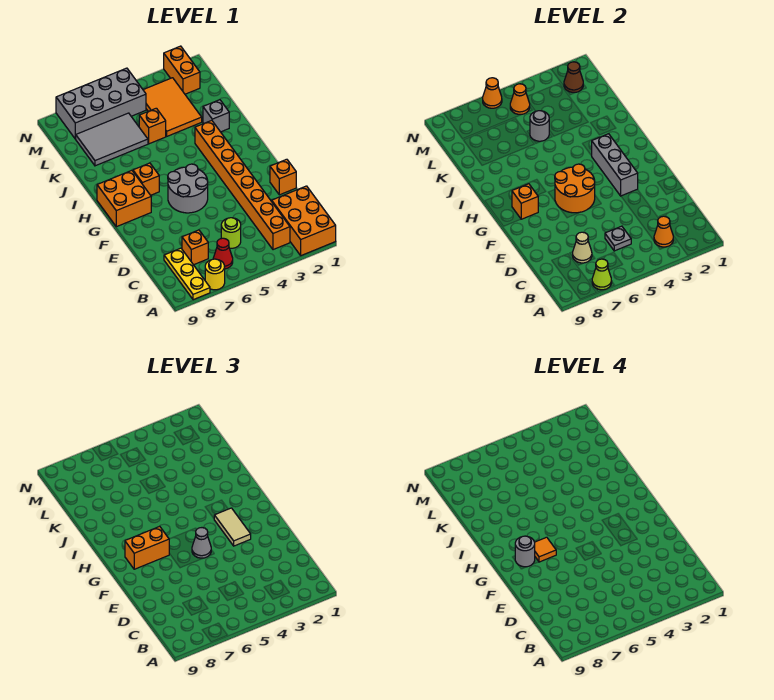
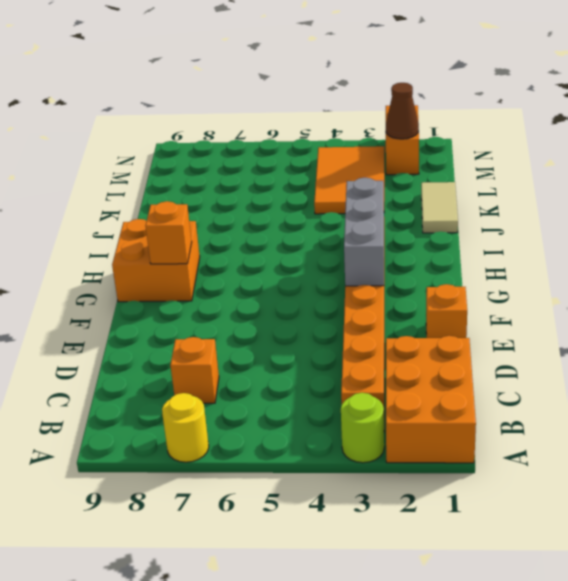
lime round brick A3 level 1 -> lime round brick C5 level 1
tan tile J1:K1 level 1 -> tan tile F3:G3 level 3
none -> yellow plate A8:C8 level 1
none -> red cone B6 level 1
none -> grey round brick F5:G6 level 1
none -> orange brick H7 level 1

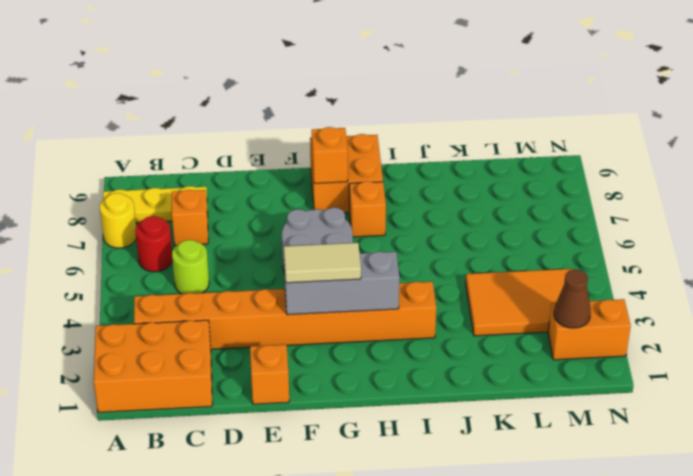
red round brick B6 level 1 -> red cone B6 level 1
none -> grey brick J2 level 1
none -> orange brick K5 level 1
none -> grey tile K6:L8 level 1
none -> grey brick M5:N8 level 1

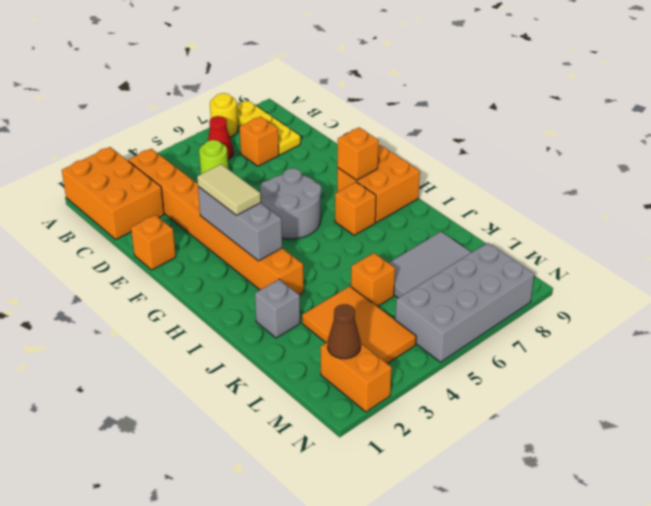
none -> lime cone A7 level 2
none -> orange cone B3 level 2
none -> grey plate C5 level 2
none -> tan cone C7 level 2

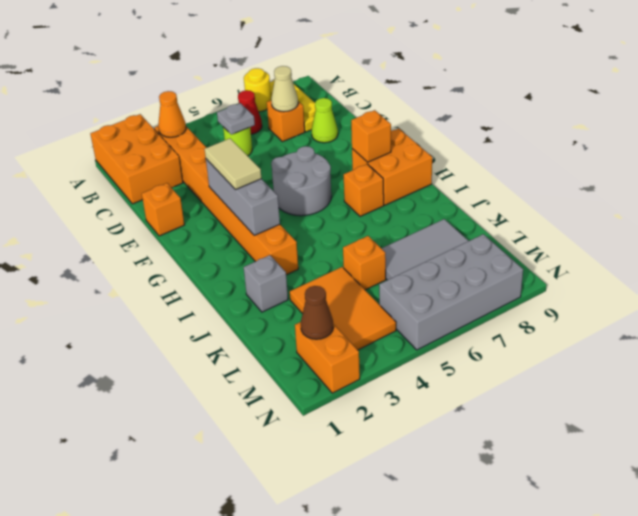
lime cone D8 level 1 -> lime cone A7 level 2
none -> orange round brick F5:G6 level 2
none -> grey round brick K5 level 2
none -> orange cone M5 level 2
none -> orange cone N6 level 2

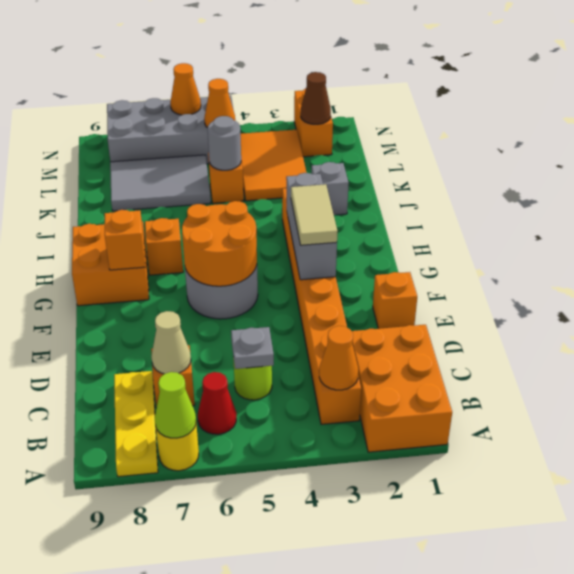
none -> grey cone F5 level 3
none -> orange brick G7:G8 level 3
none -> orange tile G7 level 4
none -> grey round brick G8 level 4

